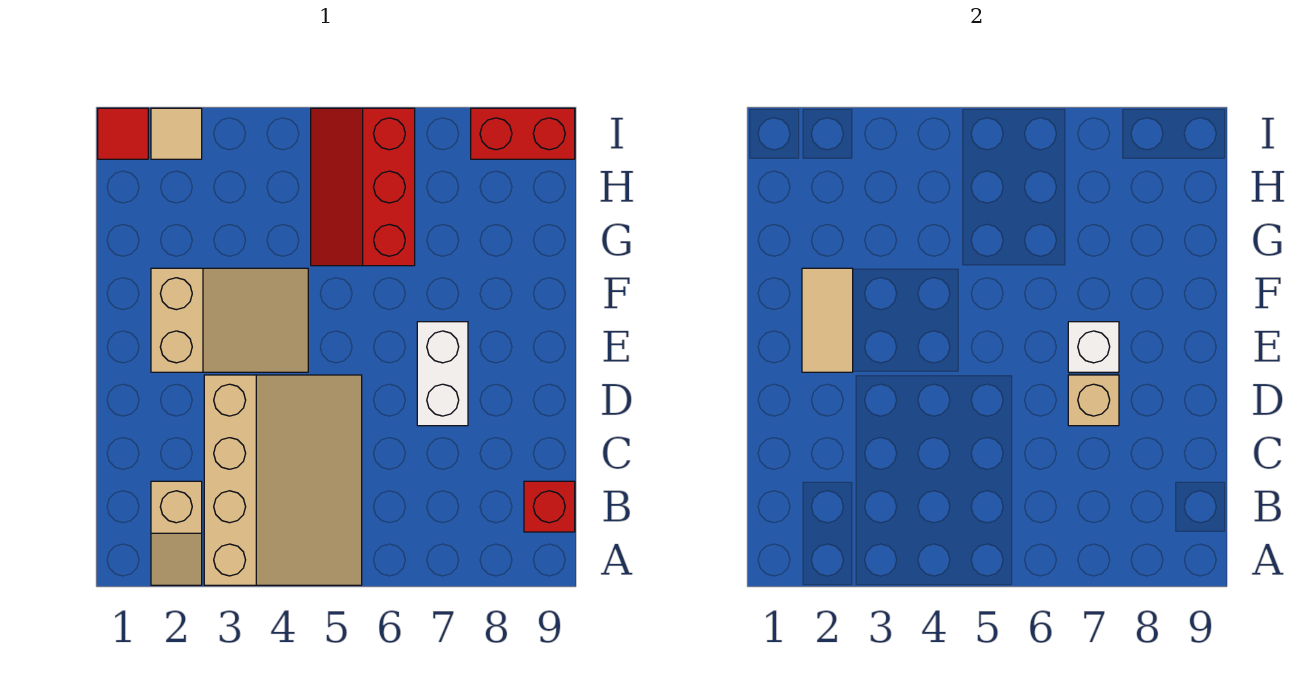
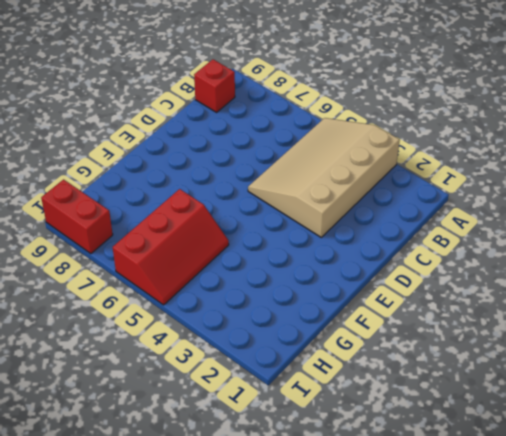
none -> tan slope A2:B2 level 1 top B
none -> white brick D7:E7 level 1
none -> tan slope E2:F4 level 1 top 2

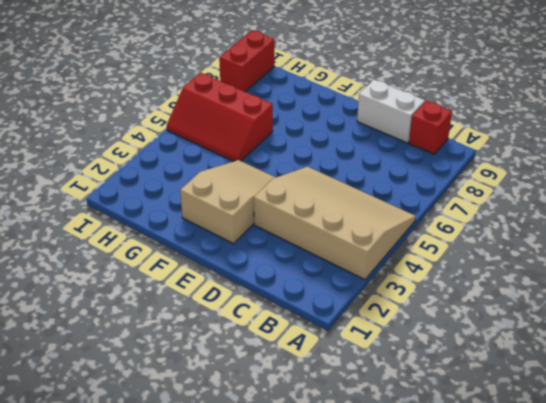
white brick C9:D9 level 1 -> white brick D7:E7 level 1
none -> tan slope A2:B2 level 1 top B
none -> red tile I1 level 1
none -> tan tile I2 level 1

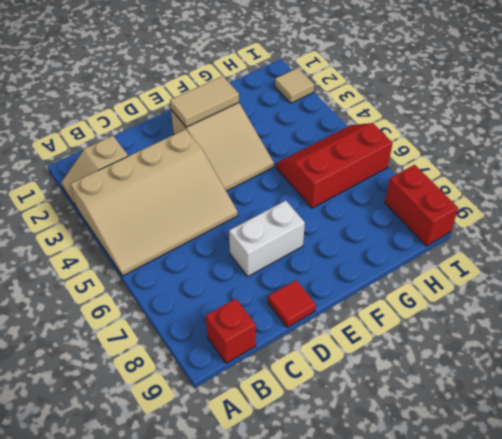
red tile D9 level 1 -> red tile I1 level 1
none -> tan brick D7 level 2
none -> white brick E7 level 2

